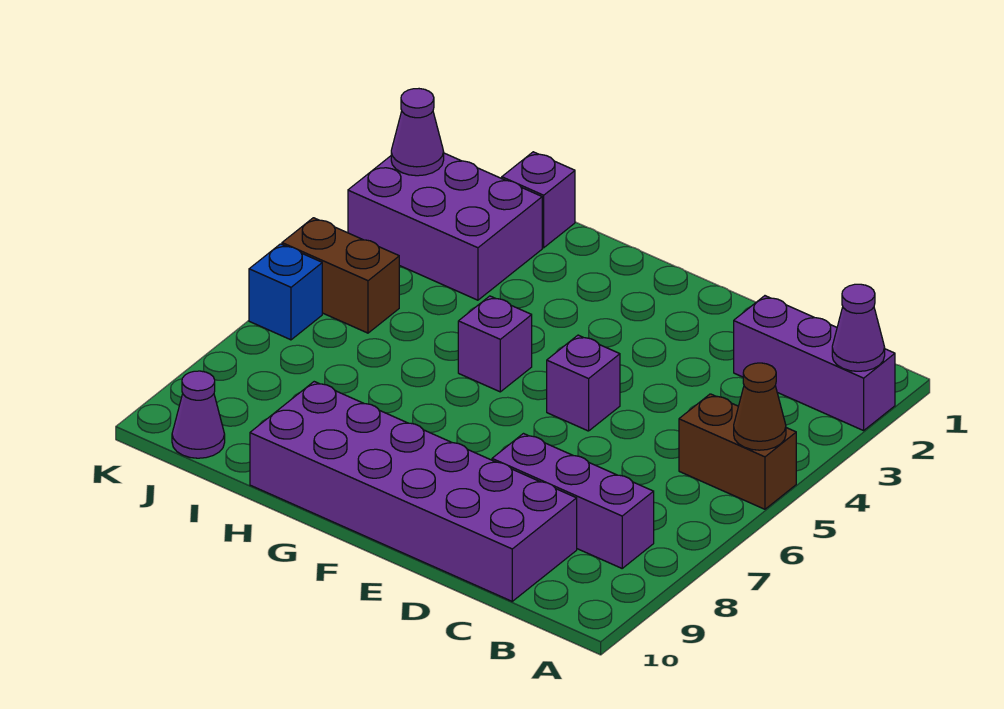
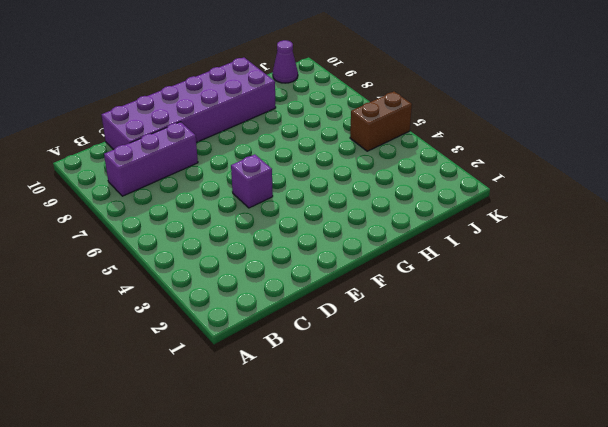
none -> purple brick A2:C2 level 1
none -> brown brick A5:B5 level 1
none -> purple brick G5 level 1

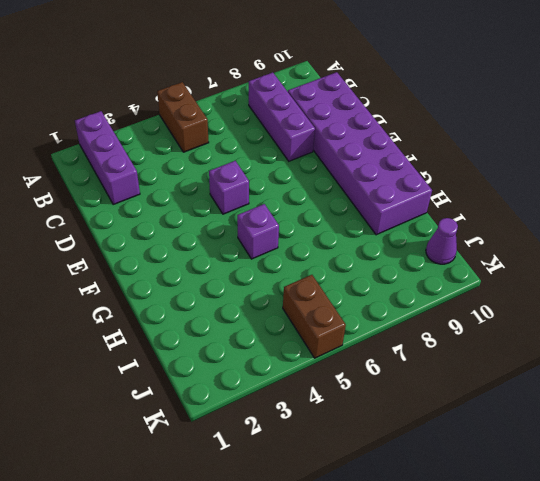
none -> purple brick I1 level 1
none -> purple brick I2:K3 level 1
none -> blue brick K6 level 1

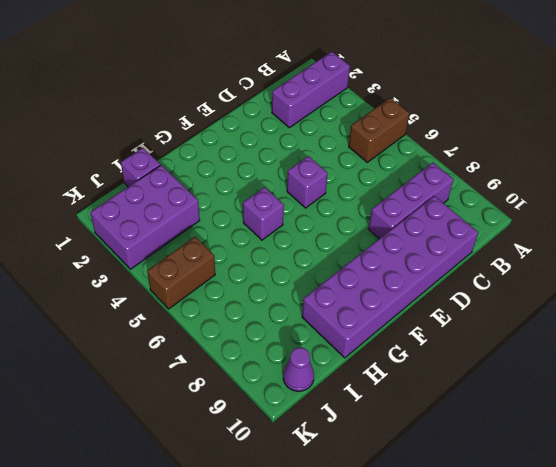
none -> blue brick K6 level 1
none -> purple cone A2 level 2
none -> brown cone A5 level 2

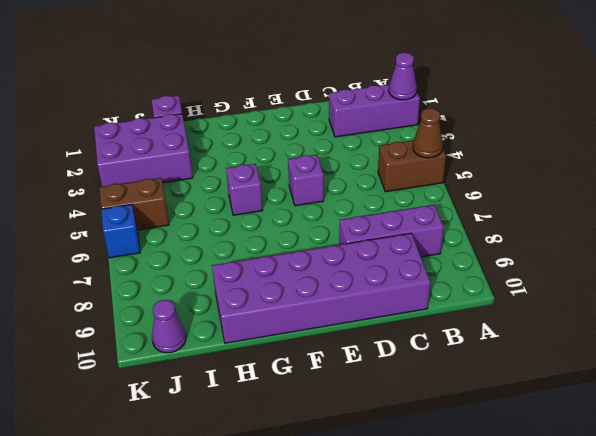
none -> purple cone K2 level 2

